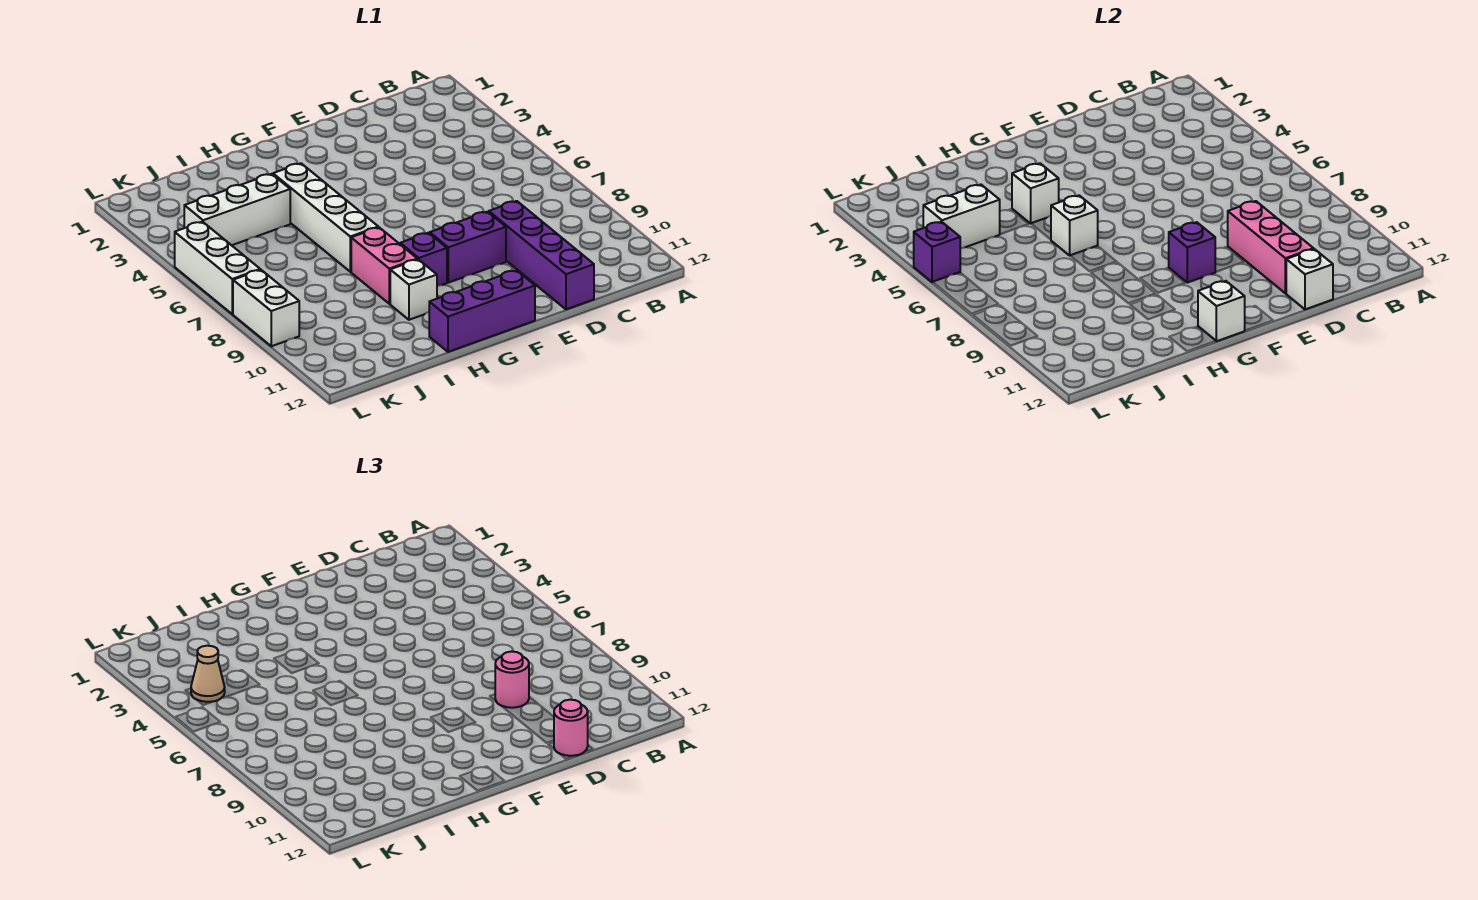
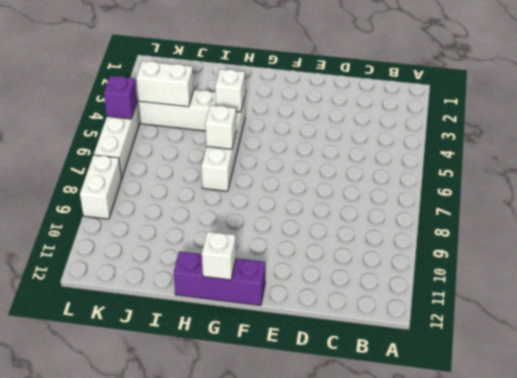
none -> purple brick D9:D12 level 1
none -> purple brick E9:F9 level 1
none -> purple brick G9 level 1

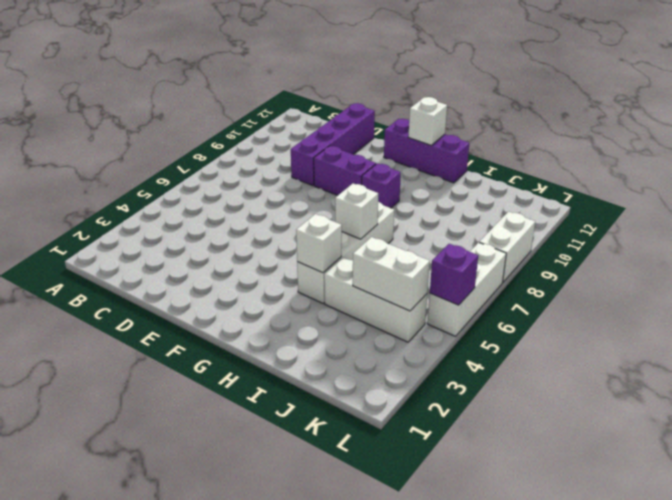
none -> pink brick H8:H9 level 1
none -> white brick H10 level 1
none -> pink brick D9:D11 level 2

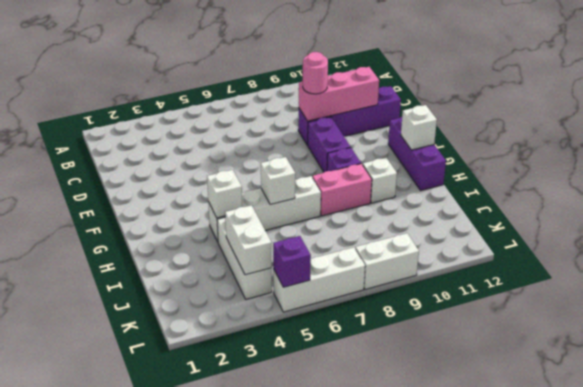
none -> white brick D12 level 2
none -> purple brick F9 level 2
none -> pink round brick D12 level 3

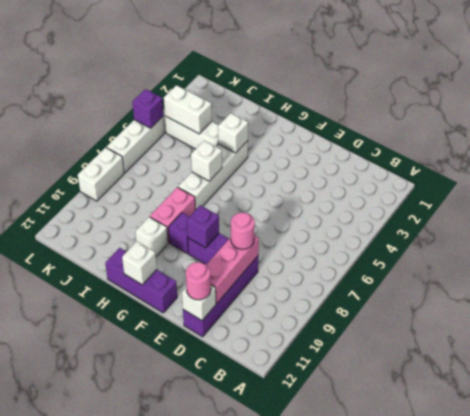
none -> tan cone K4 level 3

